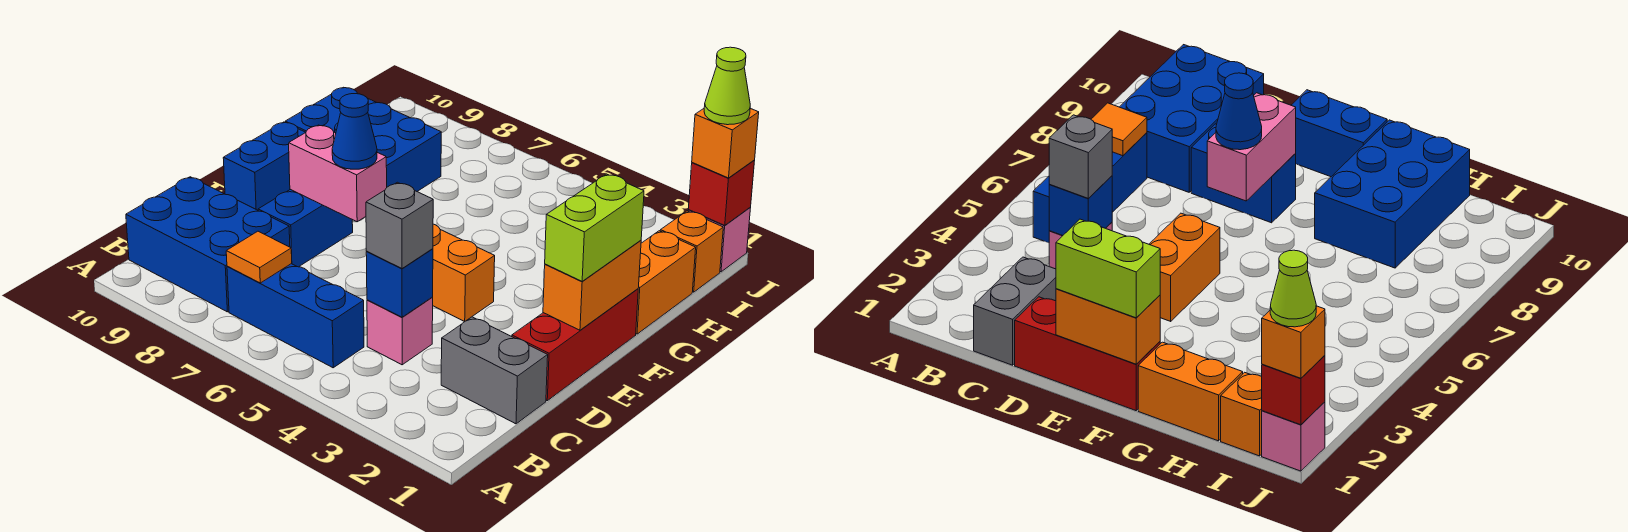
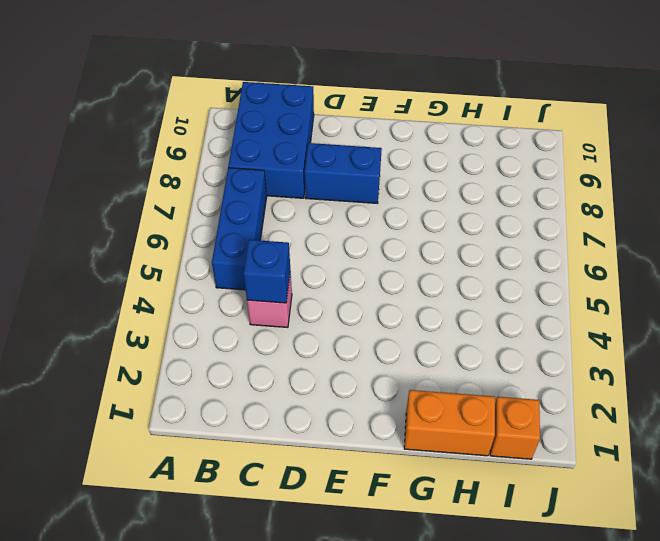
none -> grey brick C1:C2 level 1
none -> red brick D1:F1 level 1
none -> orange brick E4:E5 level 1

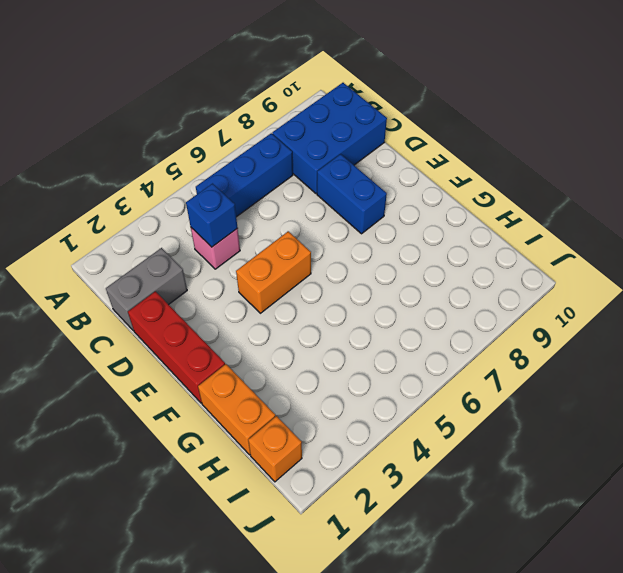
none -> blue brick E10:F10 level 1
none -> blue brick G8:H10 level 1
none -> pink brick J1 level 1

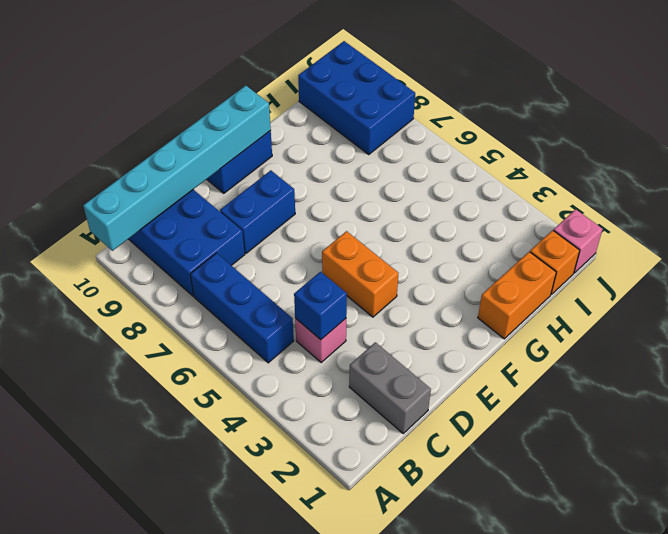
cyan brick A10:F10 level 2 -> none
blue brick I8:J10 level 1 -> blue brick G8:H10 level 1
none -> red brick D1:F1 level 1
none -> orange tile B7 level 2
none -> orange brick E1:F1 level 2

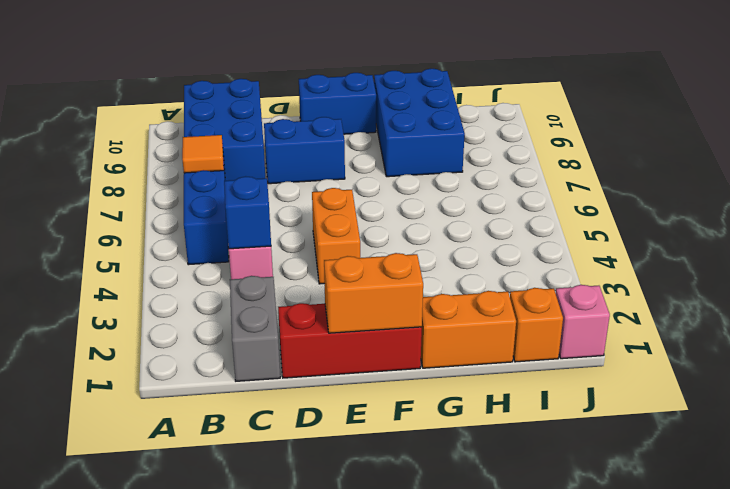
none -> pink brick E7:E8 level 2
none -> red brick J1 level 2
none -> grey brick C4 level 3

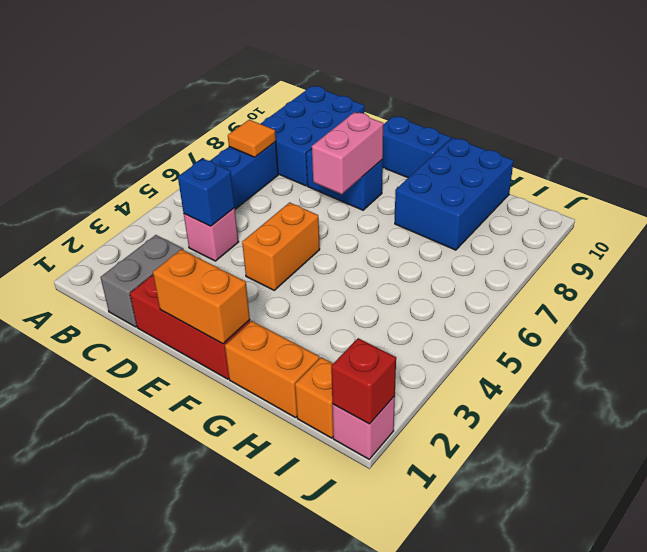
none -> grey brick C4 level 3
none -> lime brick E1:F1 level 3
none -> blue cone E7 level 3

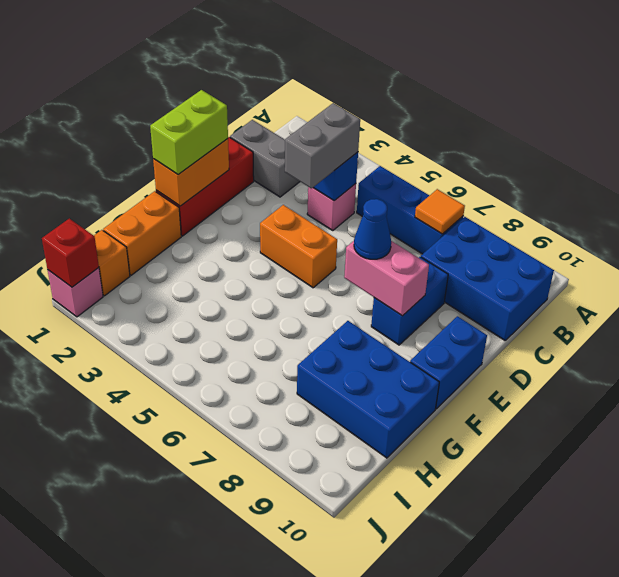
grey brick C4:D4 level 3 -> grey brick C4 level 3
none -> orange brick J1 level 3
none -> lime cone J1 level 4

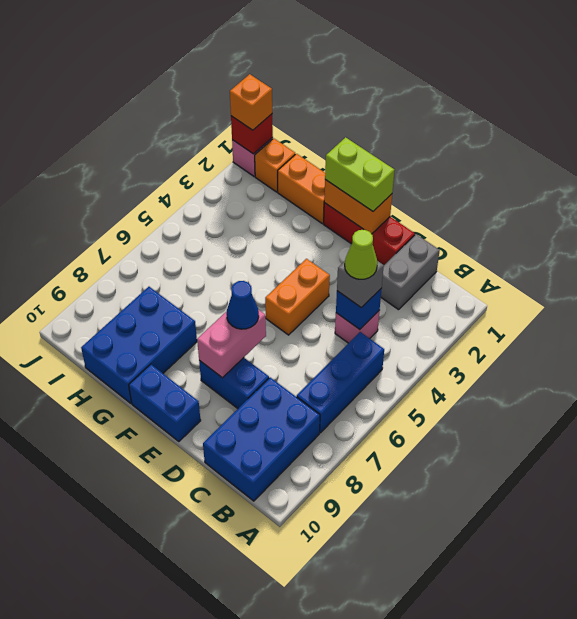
lime cone C4 level 4 -> lime cone J1 level 4
none -> orange tile B7 level 2

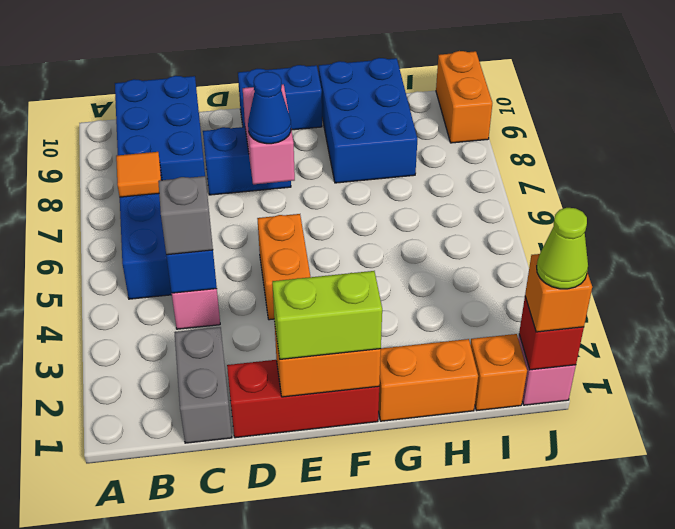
orange brick J9:J10 level 1 -> none

